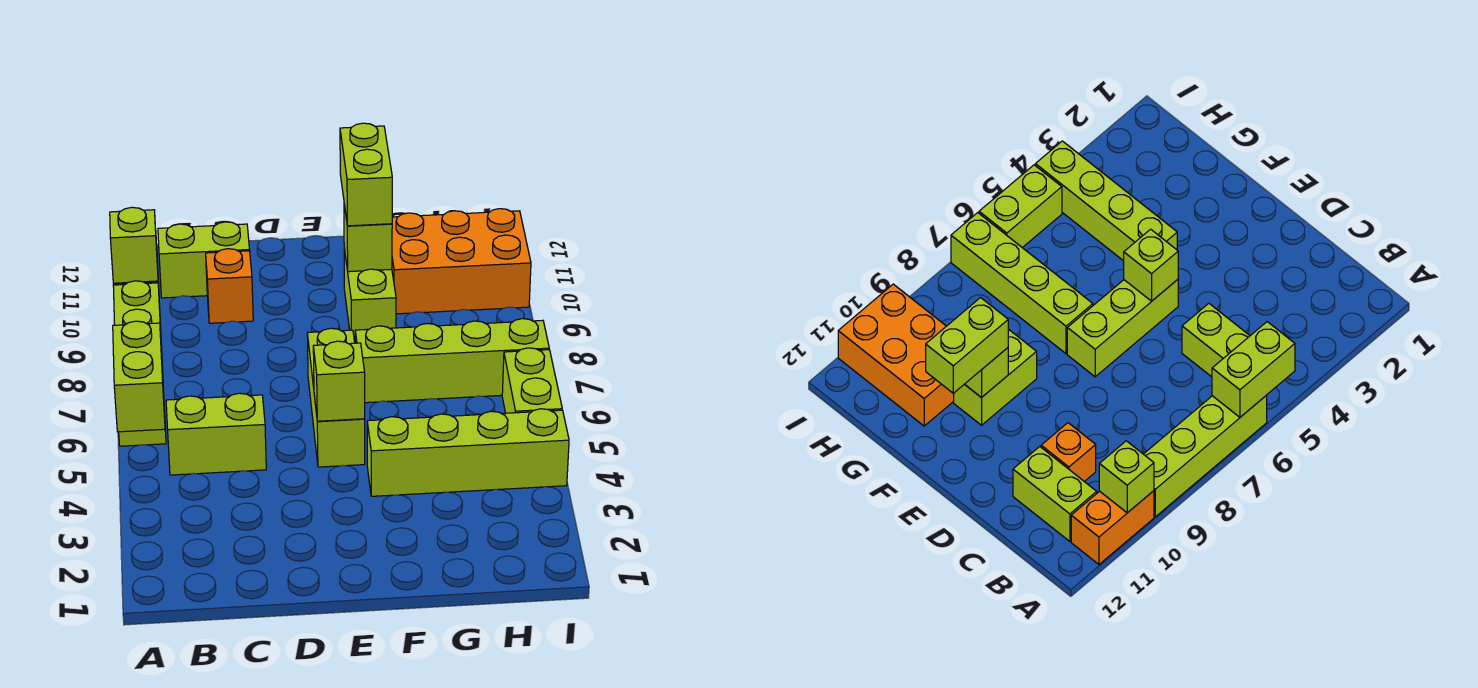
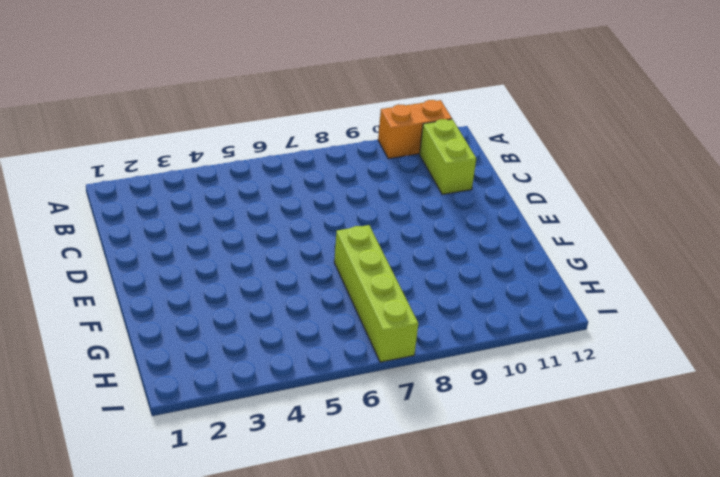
none -> lime brick A6:A9 level 1
none -> lime brick B5:C5 level 1
none -> orange brick C10 level 1

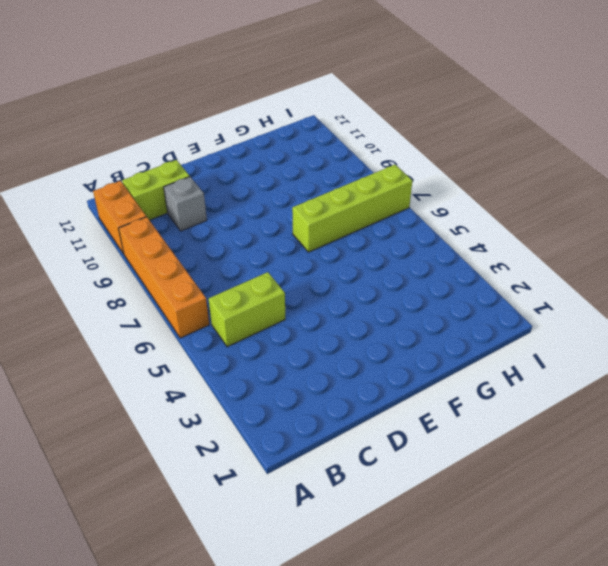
orange brick A6:A9 level 1 -> lime brick A6:A9 level 1
grey brick C10 level 1 -> orange brick C10 level 1
none -> lime brick E5:E7 level 1
none -> lime brick F4:I4 level 1
none -> lime brick F9:F10 level 1

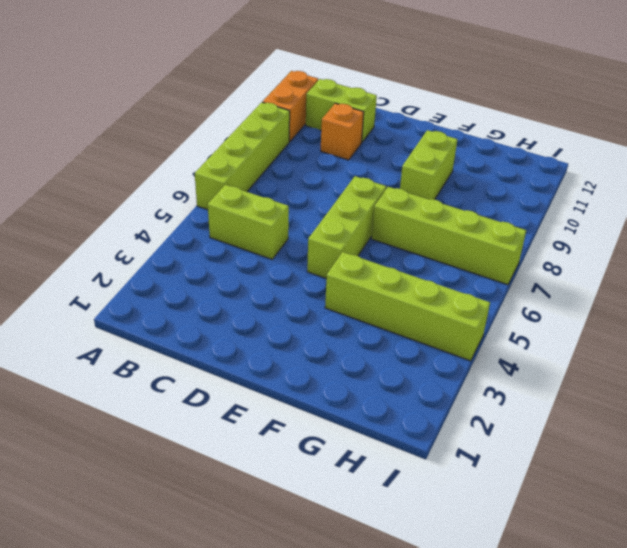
none -> orange brick G10:I11 level 1
none -> lime brick I5:I6 level 1
none -> lime brick A5:A6 level 2

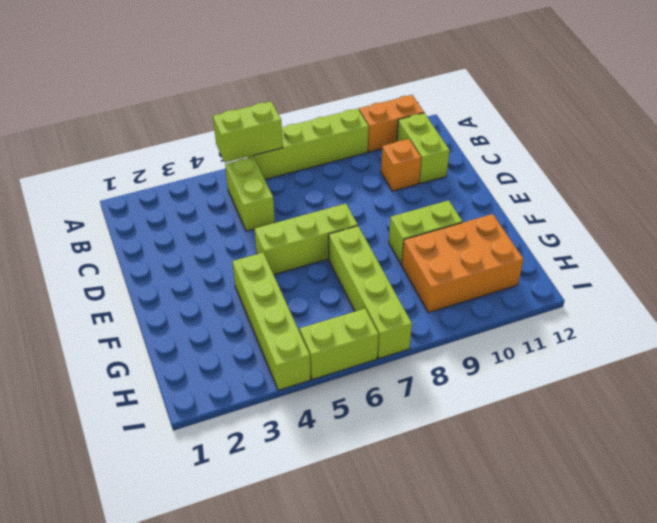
orange brick G9:H11 level 1 -> orange brick G10:I11 level 1
none -> lime brick A10 level 2
none -> lime brick E5 level 2
none -> lime brick F10 level 2

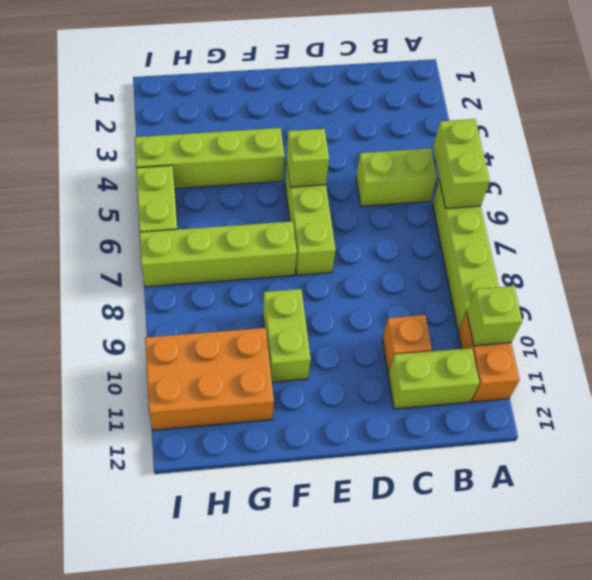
none -> lime brick F10 level 2
none -> lime brick F10:F11 level 3

